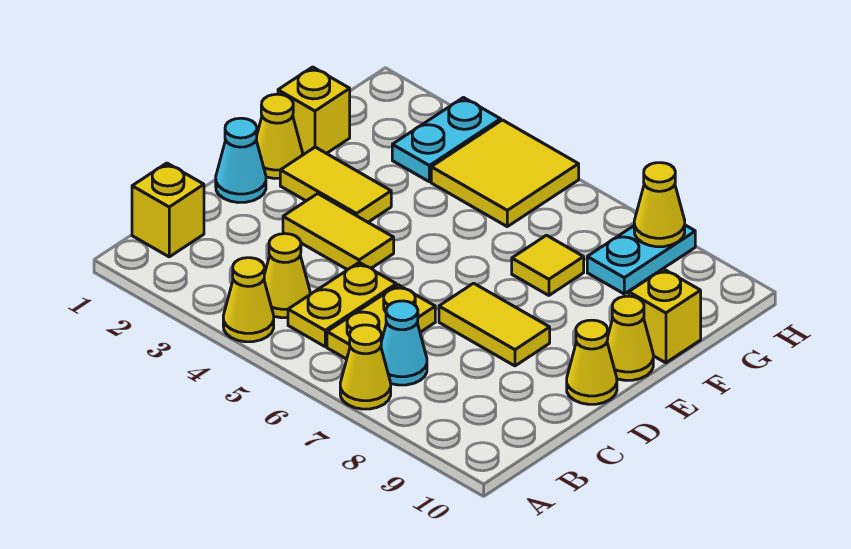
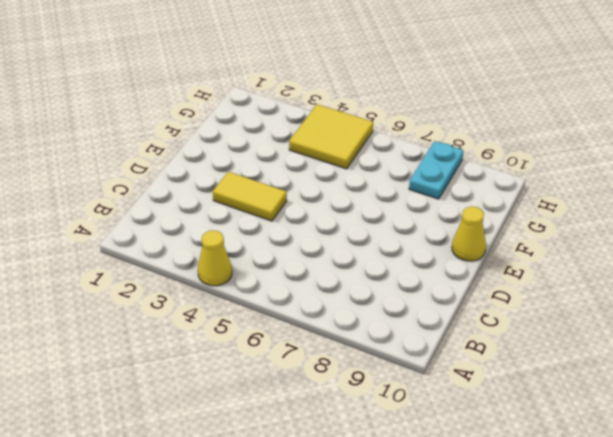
none -> yellow cone A7 level 1
none -> yellow brick B1 level 1
none -> yellow cone B4 level 1

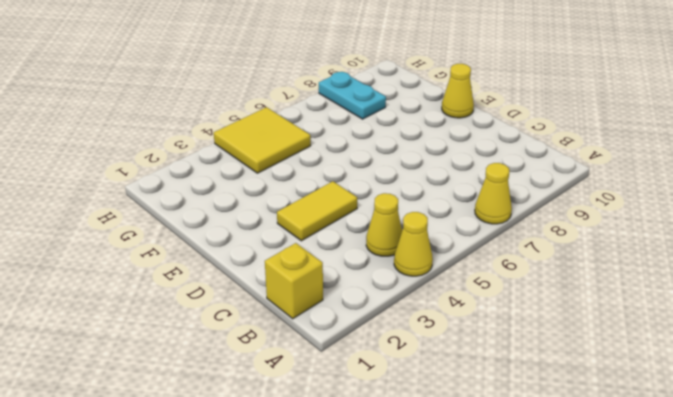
none -> yellow plate B5:C5 level 1
none -> yellow plate B6:C6 level 1
none -> cyan cone B7 level 1

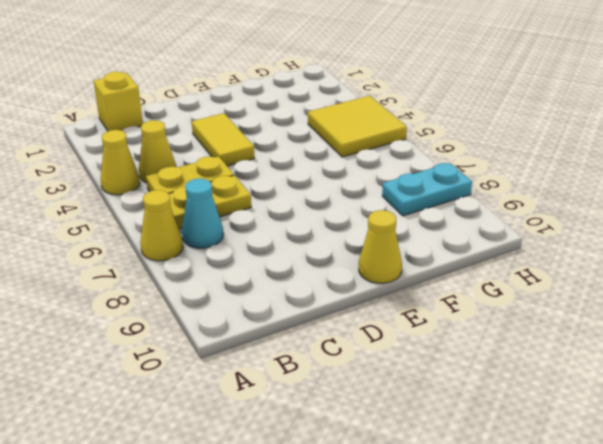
none -> cyan cone D1 level 1
none -> yellow tile D7:D8 level 1
none -> yellow cone D10 level 1

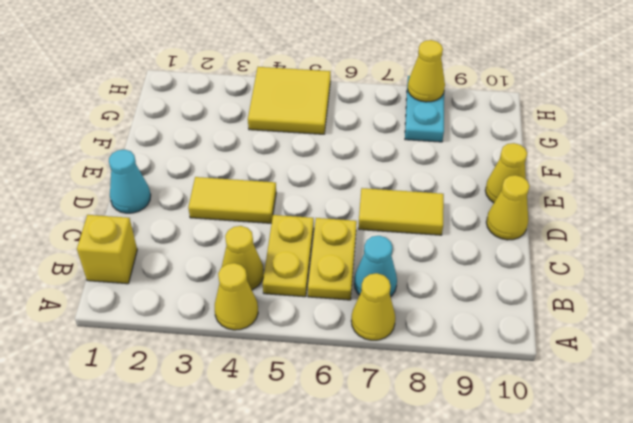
none -> yellow cone E1 level 1
none -> yellow tile E2:E3 level 1
none -> yellow brick F1 level 1

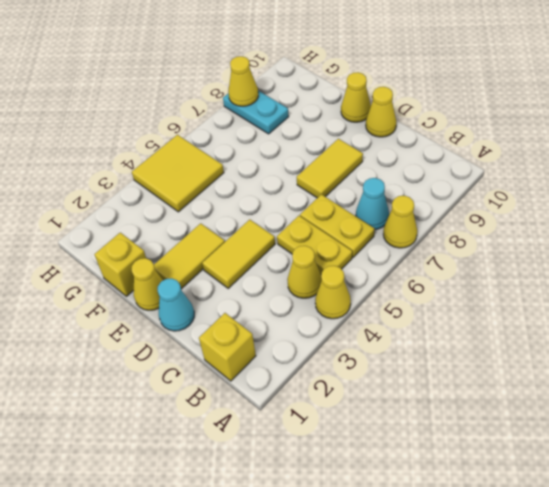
none -> yellow tile F7 level 1
none -> yellow brick F10 level 1
none -> cyan plate G3:H3 level 1

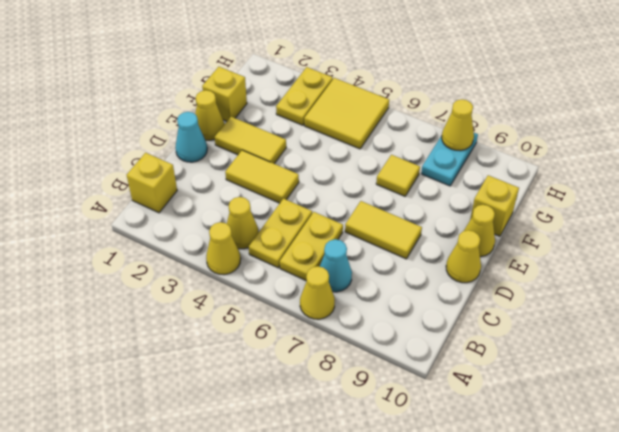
yellow plate G3:H3 level 1 -> cyan plate G3:H3 level 1

